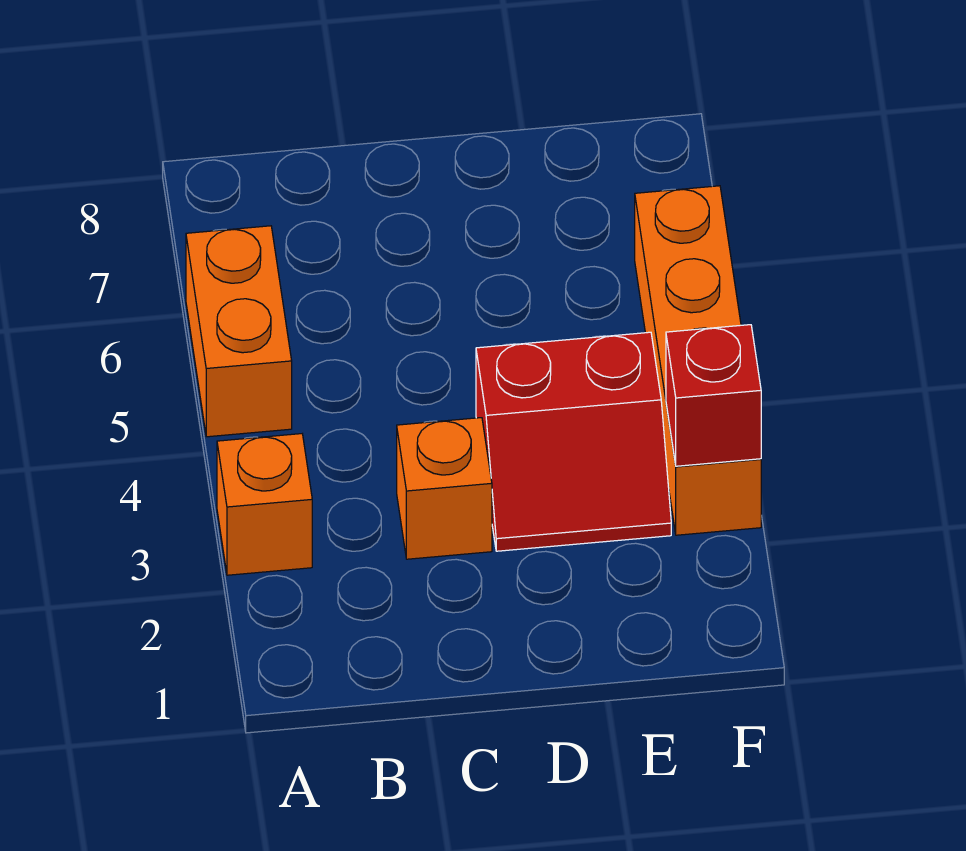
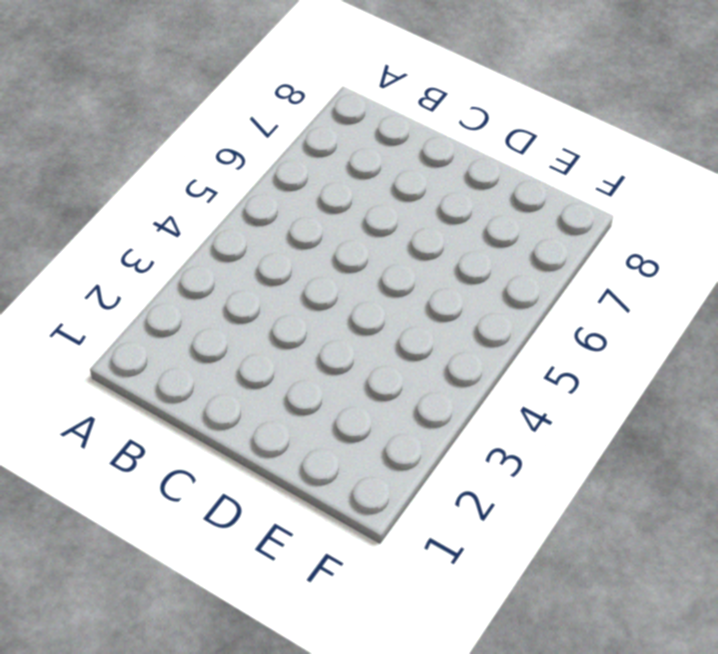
none -> orange brick A3 level 1
none -> orange brick A5:A6 level 1

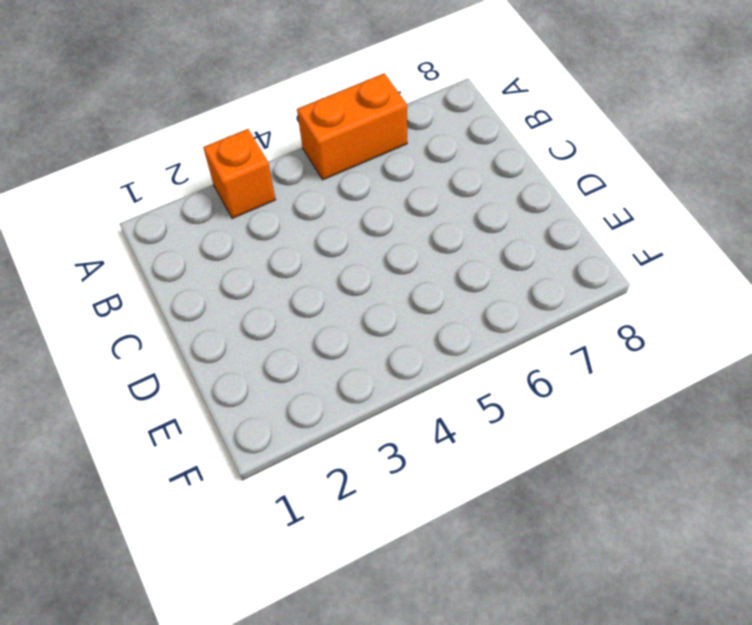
none -> orange brick C3 level 1
none -> red slope D3:E4 level 1 top 4

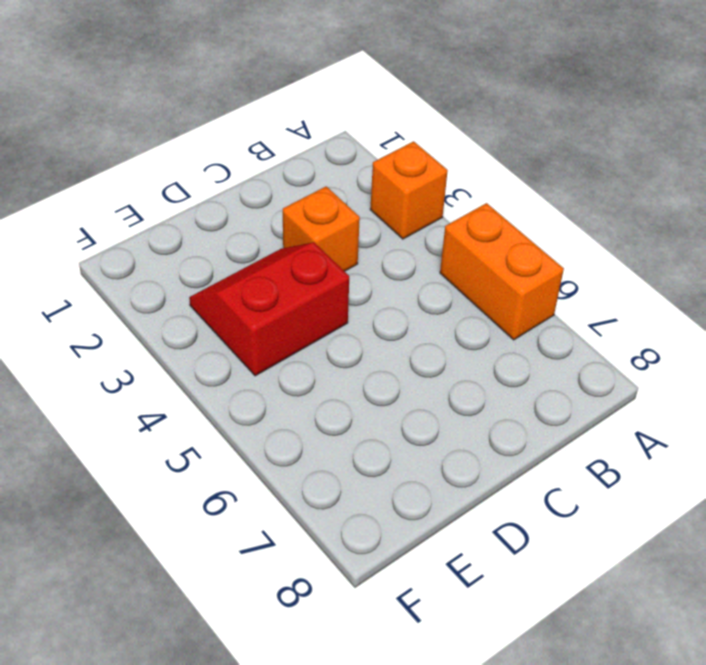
none -> orange brick F3:F6 level 1
none -> red brick F3 level 2

